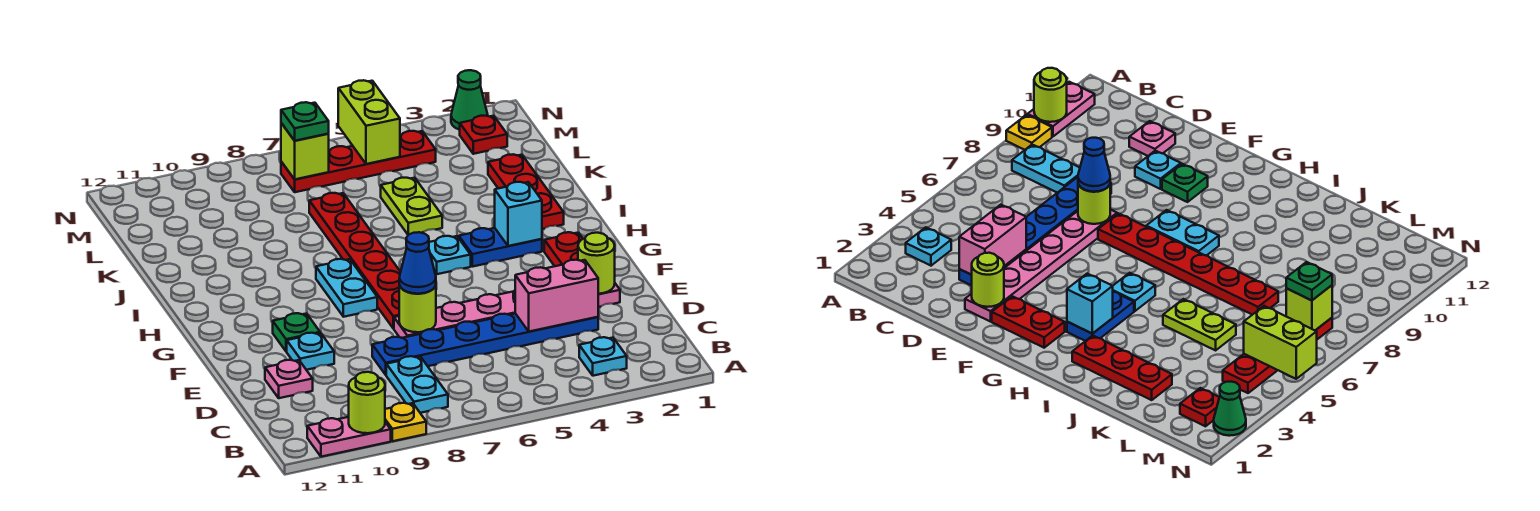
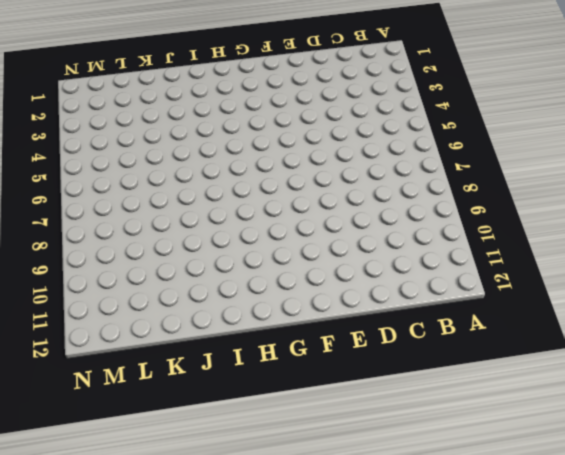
none -> yellow plate A9 level 1
none -> pink plate A10:A11 level 1
none -> cyan plate B3 level 1

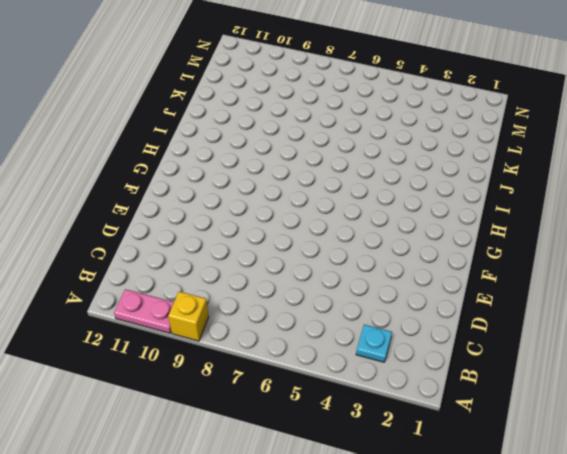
yellow brick A9 level 1 -> yellow plate A9 level 1
none -> cyan plate B8:C8 level 1
none -> blue plate D3:D8 level 1
none -> pink plate D11 level 1

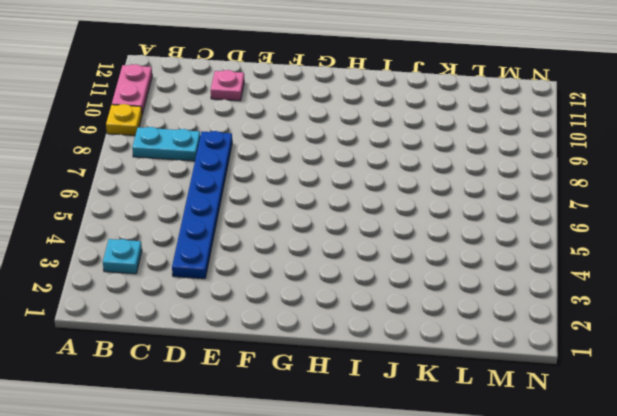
none -> pink plate E2:E7 level 1
none -> cyan plate E10 level 1
none -> red plate F2:G2 level 1

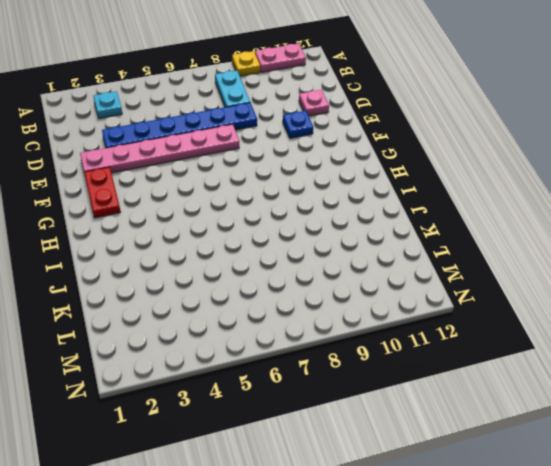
blue plate E10 level 1 -> cyan plate E10 level 1
none -> red plate F7:K7 level 1
none -> green plate F10 level 1
none -> cyan plate G8:H8 level 1

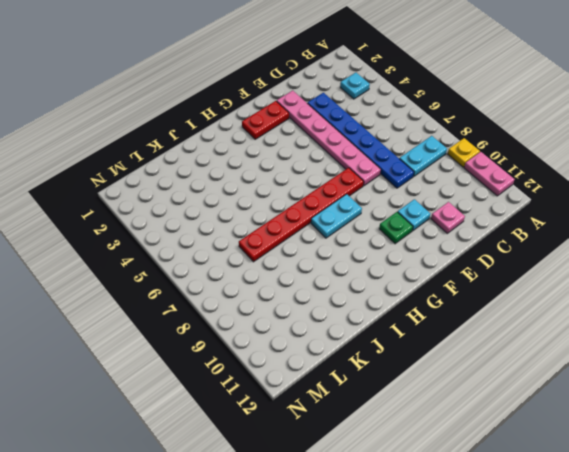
none -> blue plate H3:H4 level 1
none -> cyan plate H5 level 1
none -> red plate I2:K2 level 1

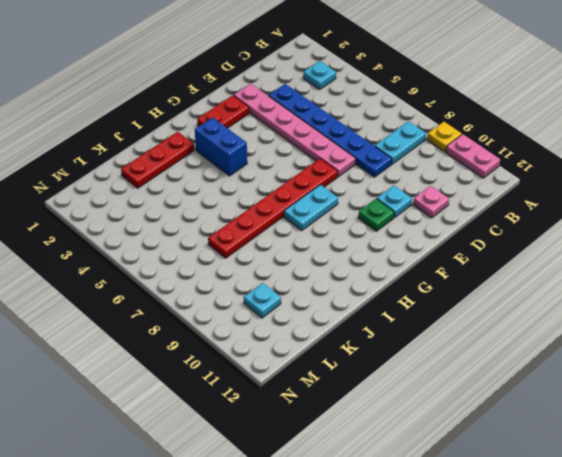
blue brick H3:H4 level 1 -> blue plate H3:H4 level 1
cyan plate L10 level 1 -> cyan plate H5 level 1
none -> lime plate J5:K5 level 1
none -> red plate M2 level 1
none -> red plate M4:M7 level 1

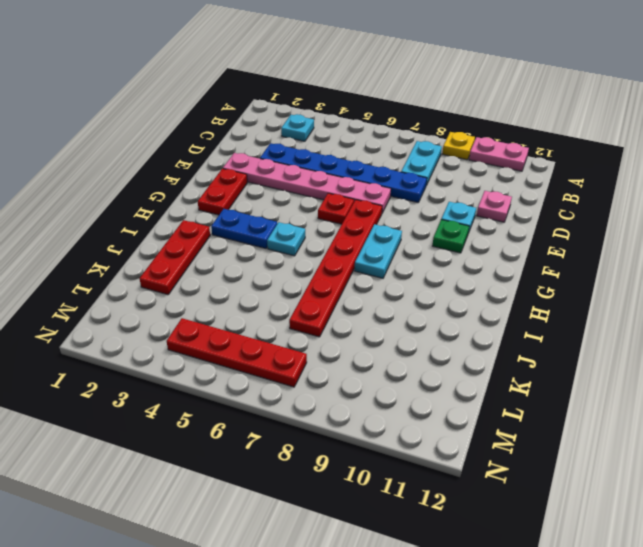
red plate F6 level 1 -> red plate M2 level 1
none -> lime plate J5:K5 level 1
none -> green cone N2 level 1
none -> lime round brick A10 level 2

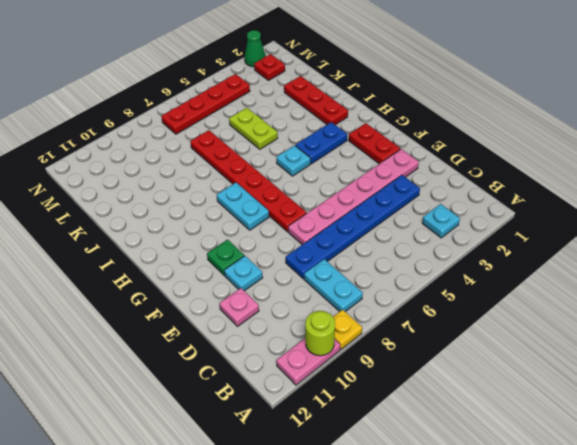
none -> pink brick D3:D4 level 2
none -> lime round brick E2 level 2
none -> lime round brick E7 level 2

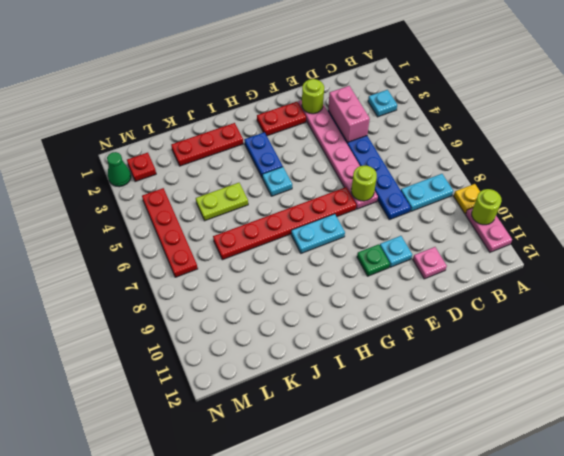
none -> cyan brick H3 level 2
none -> lime brick M5:N5 level 2
none -> lime brick M7 level 2

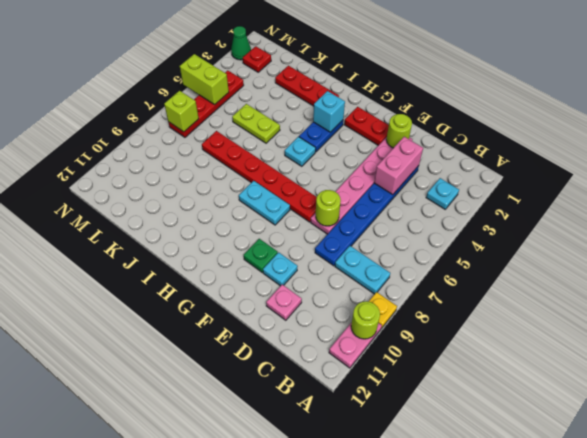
none -> blue cone E7 level 3
none -> green plate M7 level 3

